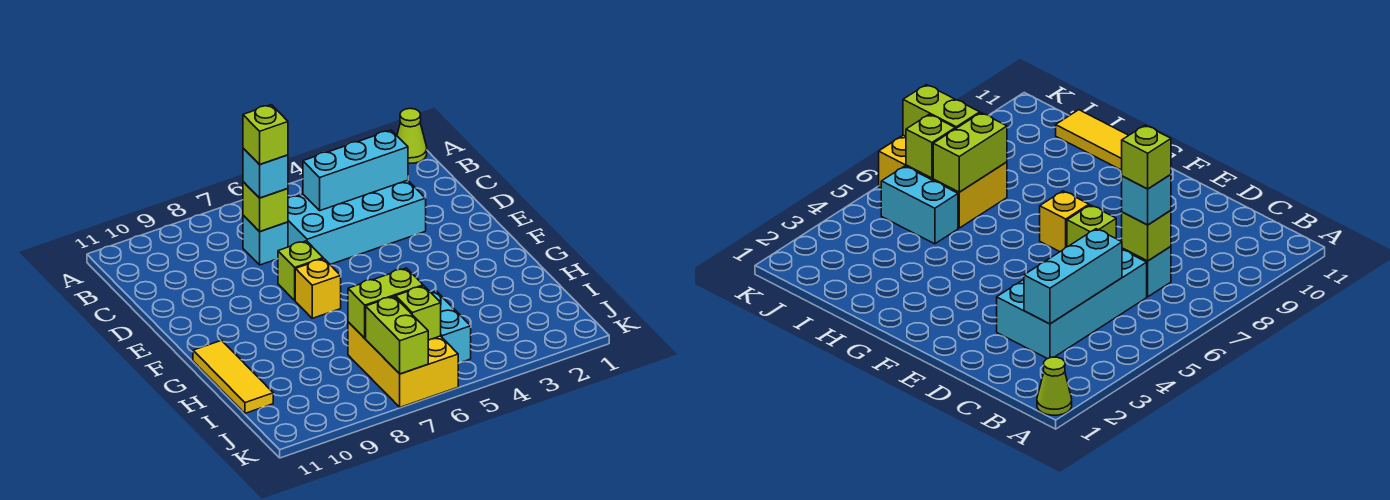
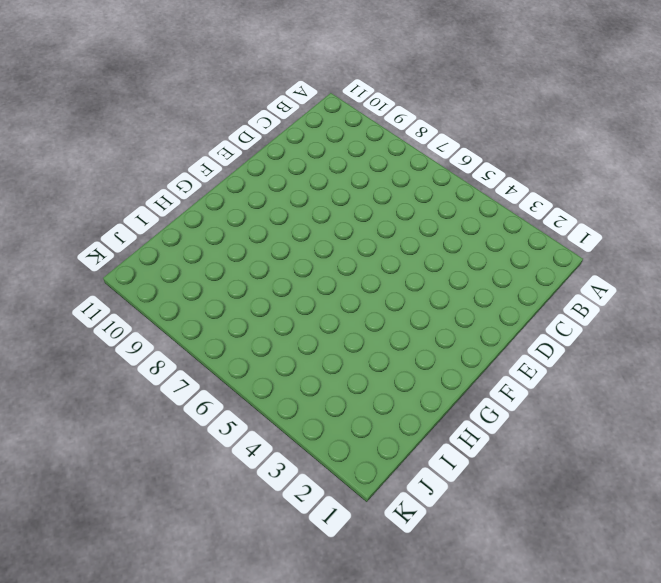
none -> lime cone A1 level 1
none -> cyan brick C3:D6 level 1
none -> cyan brick C7 level 1

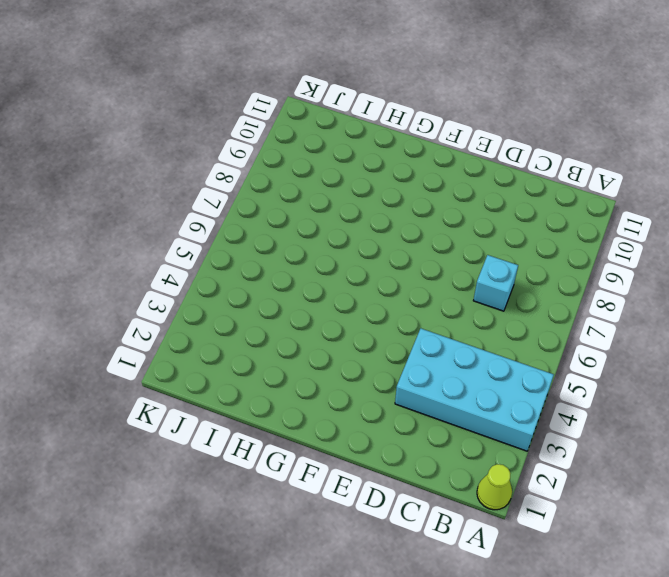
cyan brick A3:D4 level 1 -> cyan brick C3:D6 level 1
none -> lime brick E7 level 1
none -> yellow brick F7 level 1
none -> yellow tile G11:I11 level 1

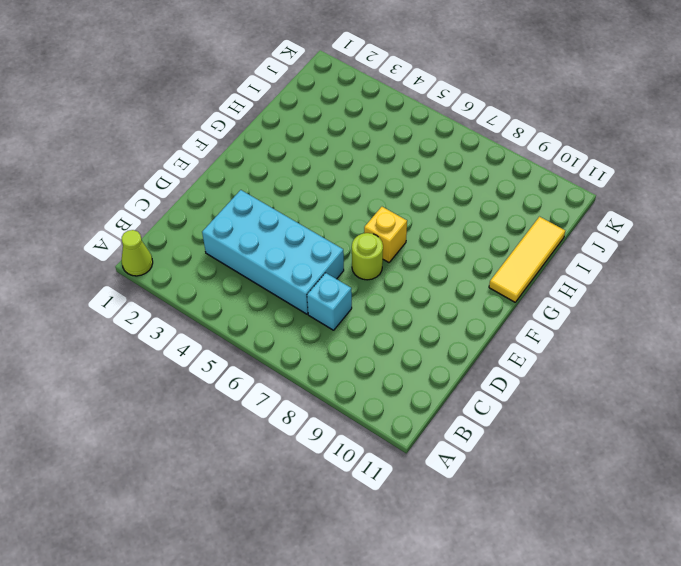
lime round brick E7 level 1 -> lime brick E7 level 1
none -> cyan brick I5:J5 level 1
none -> yellow brick I6:K7 level 1
none -> cyan brick C3:C5 level 2

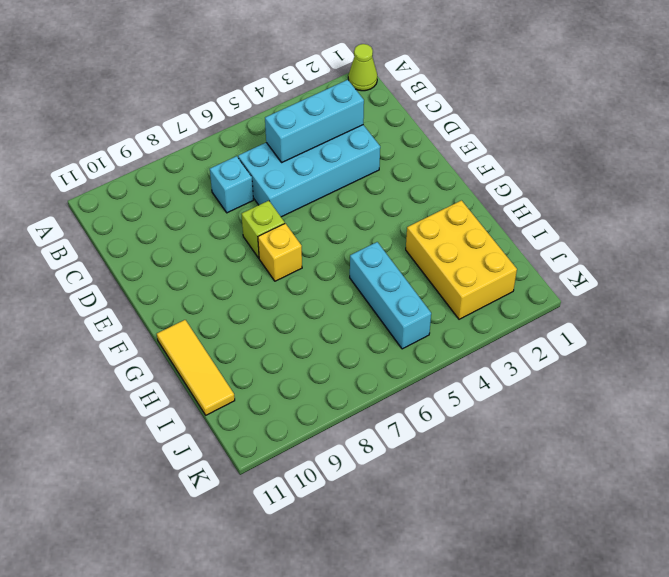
yellow brick H2:J3 level 1 -> yellow brick I6:K7 level 1
cyan brick H5:J5 level 1 -> cyan brick I5:J5 level 1
none -> lime brick C7 level 2
none -> lime brick I6:I7 level 2
none -> lime brick J6 level 2

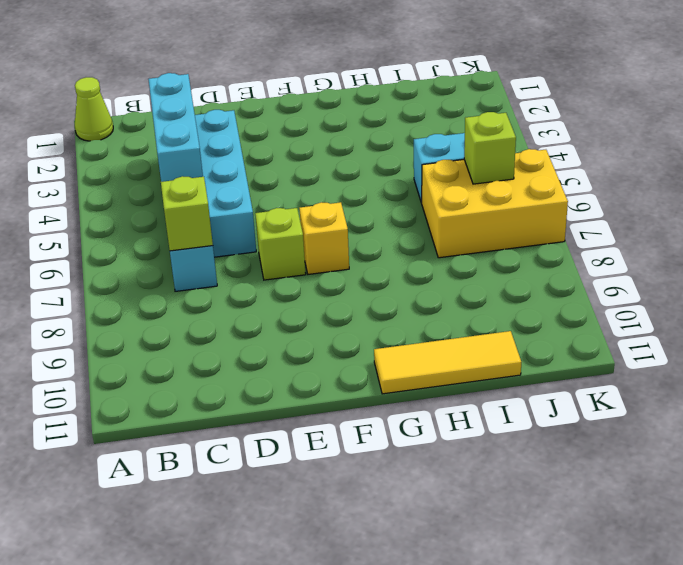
none -> lime brick I6:I7 level 2
none -> lime brick J7:K7 level 2
none -> cyan brick C7 level 3

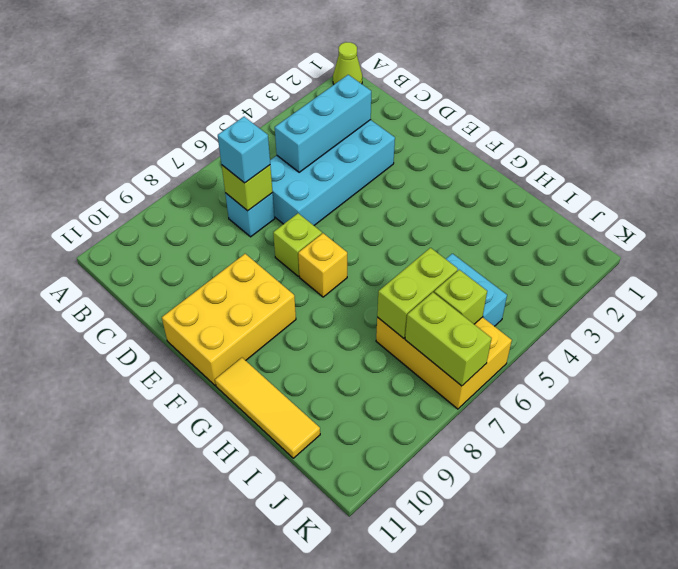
yellow brick E9:F11 level 1 -> none
none -> lime brick C7 level 4

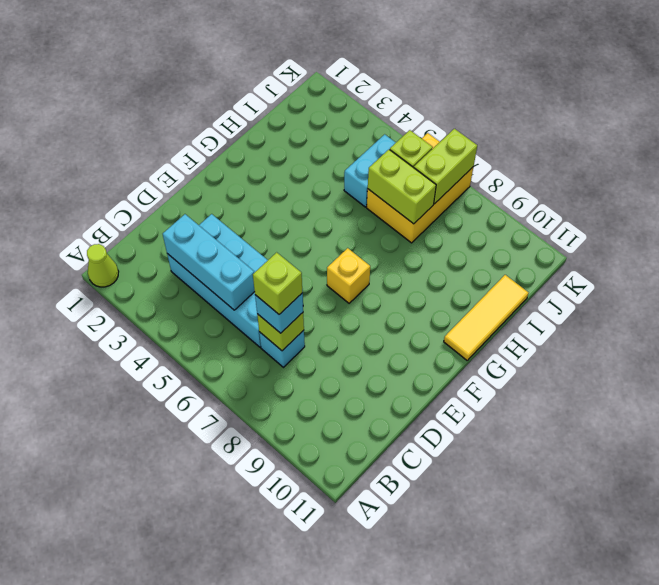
none -> lime brick E7 level 1

